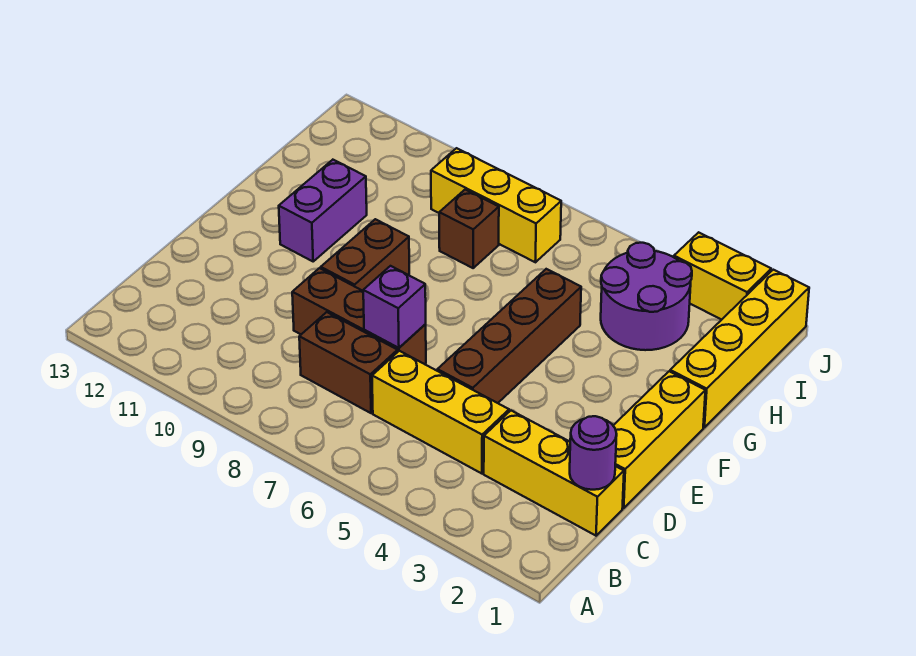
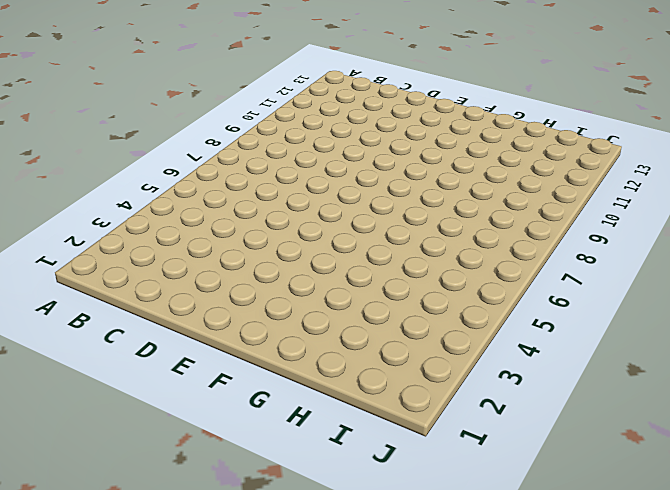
none -> yellow brick C1:C3 level 1
none -> yellow brick C4:C6 level 1
none -> brown brick C7:C8 level 1

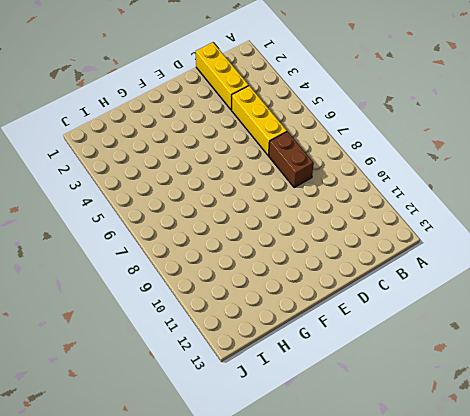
none -> yellow brick D1:F1 level 1
none -> brown brick D5:G5 level 1
none -> brown brick D7:D9 level 1

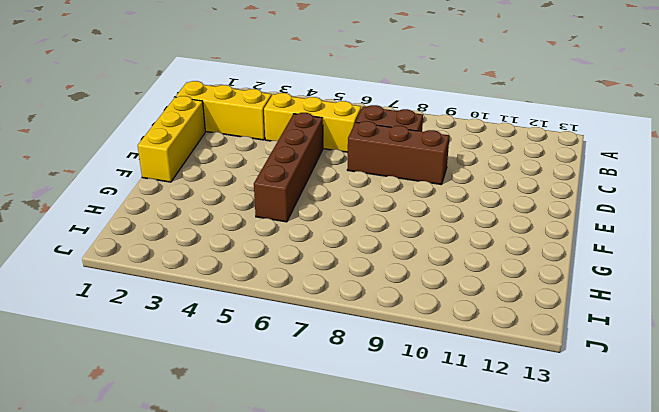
none -> brown brick E9:F9 level 1
none -> purple brick F11:G11 level 1
none -> yellow brick G1:J1 level 1

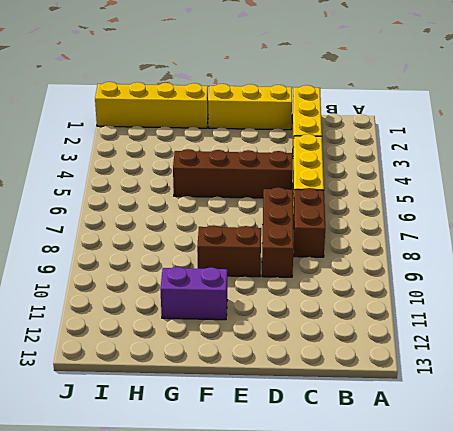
none -> purple round brick H3:I4 level 1
none -> brown brick H8 level 1
none -> yellow brick I7:I9 level 1

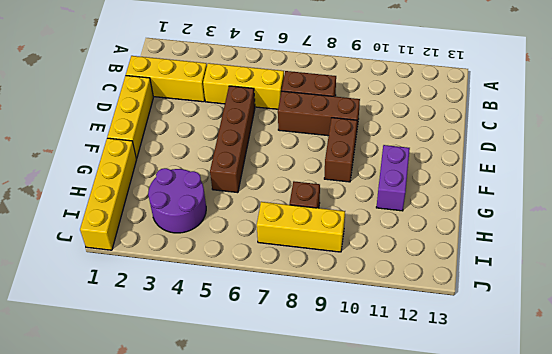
none -> yellow brick J2:J3 level 1
none -> purple round brick C1 level 2
none -> purple brick D7 level 2

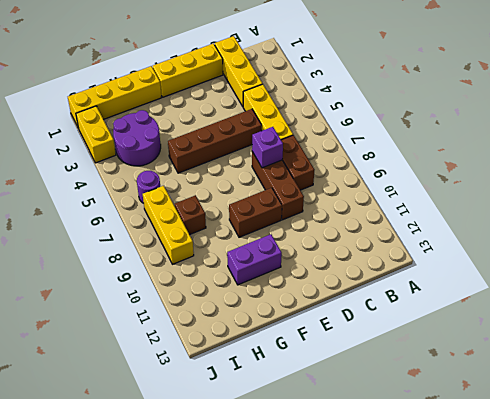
purple round brick I6 level 1 -> purple round brick C1 level 2

